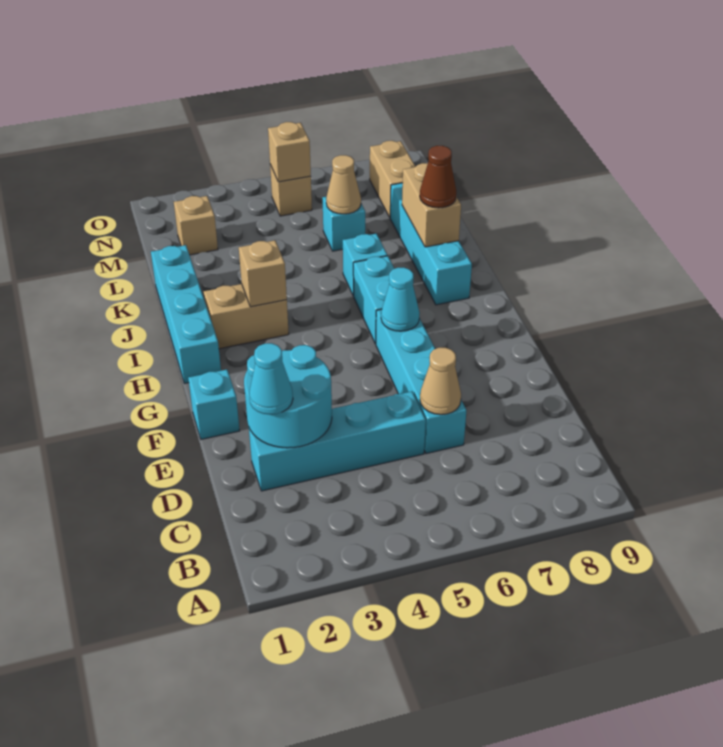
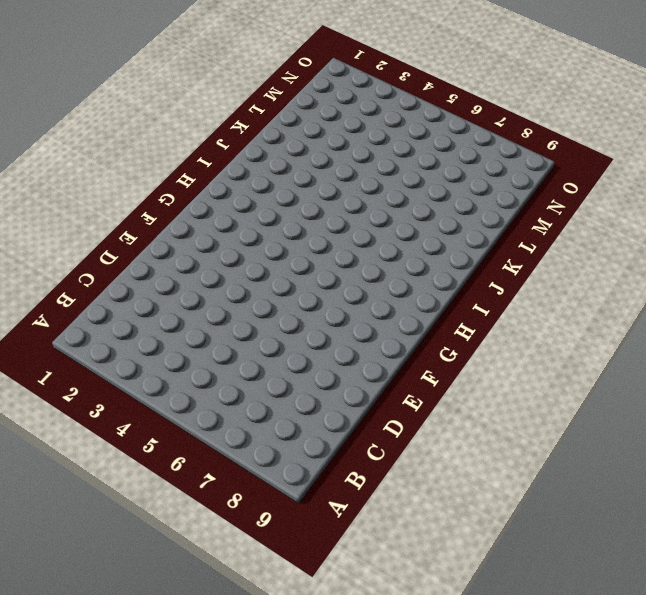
none -> cyan brick D2:D5 level 1
none -> cyan brick D6:G6 level 1
none -> cyan brick F1 level 1

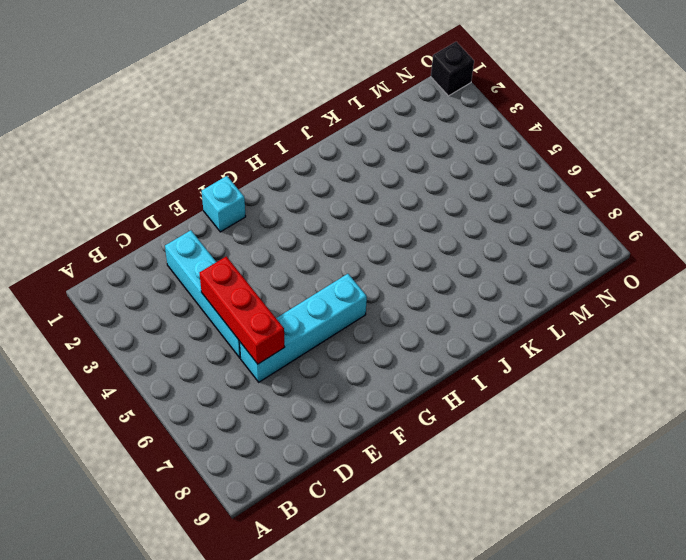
red brick D4:D6 level 2 -> tan cone D6 level 2
black brick O1 level 1 -> none
none -> cyan brick H1:K1 level 1
none -> cyan brick H6:I6 level 1
none -> tan brick I2:I3 level 1

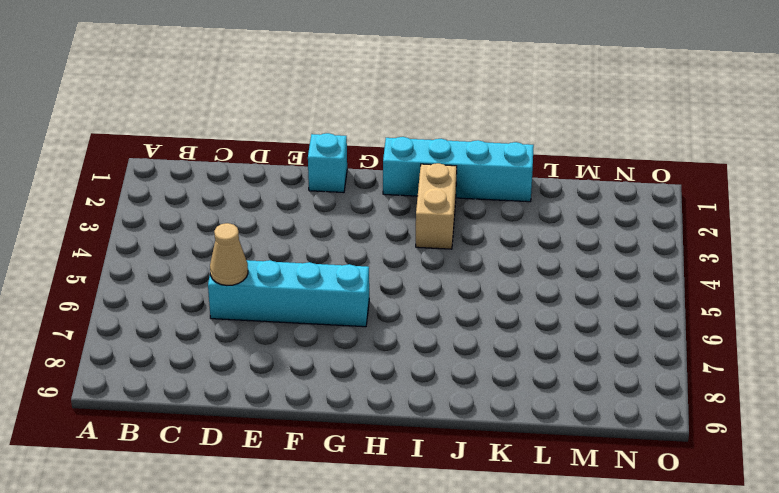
none -> cyan brick D2:D5 level 1
none -> cyan brick H6:I6 level 1
none -> cyan brick I8:L8 level 1

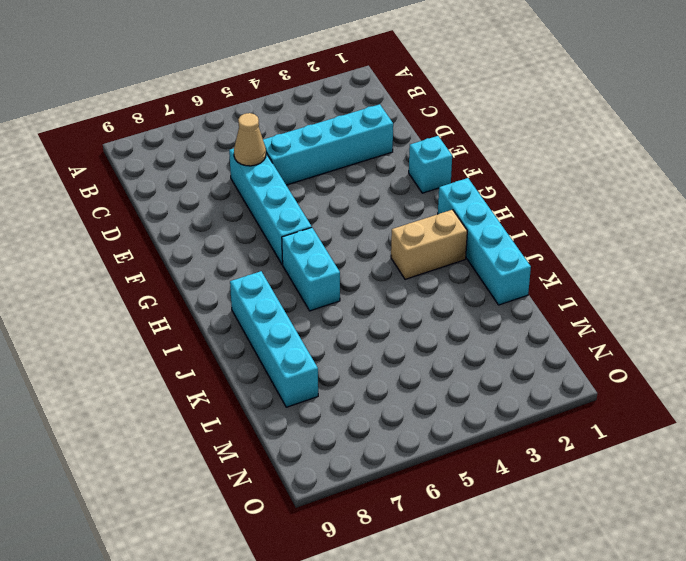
none -> cyan brick J6 level 1
none -> cyan brick L6 level 1
none -> tan brick M2 level 1

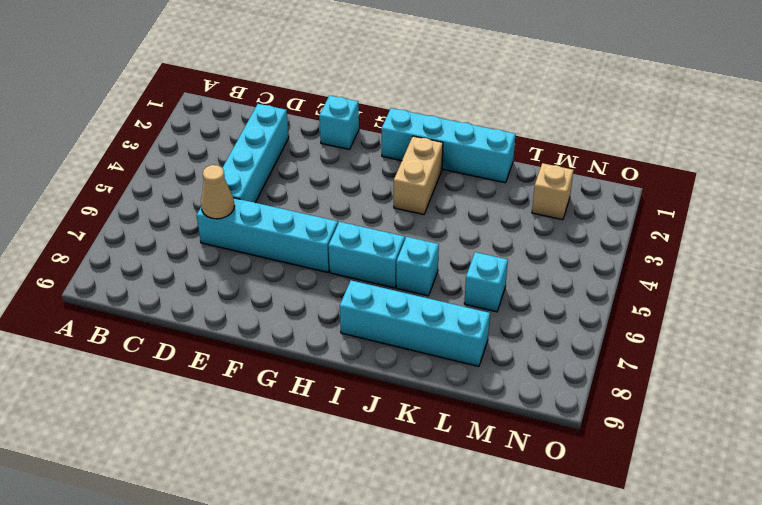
none -> tan brick M8:N8 level 1
none -> tan brick N5 level 1
none -> cyan round brick D2:E3 level 2

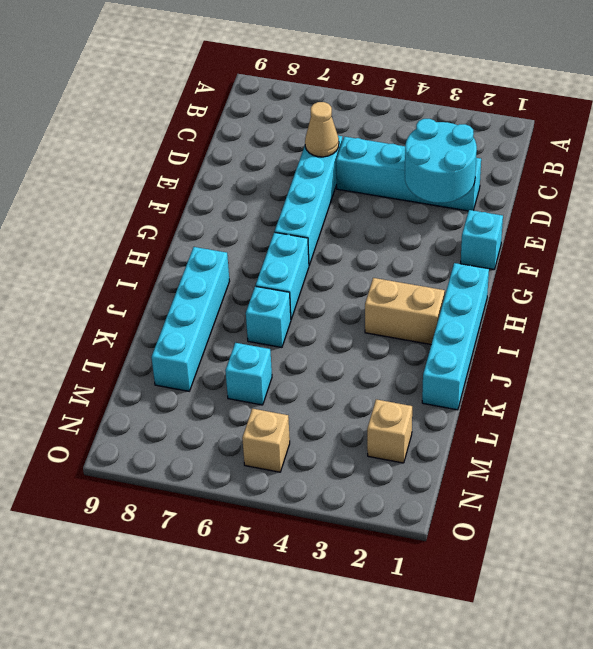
none -> tan brick M8:N8 level 1
none -> cyan cone G6 level 2
none -> tan brick I3 level 2

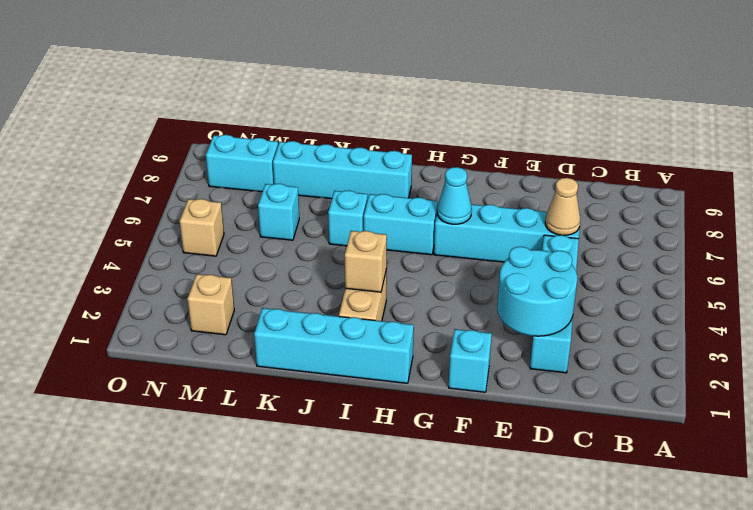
cyan brick M8:N8 level 1 -> tan brick M8:N8 level 1
none -> tan brick J8:K8 level 2
none -> tan cone L6 level 2
none -> tan brick N5 level 2

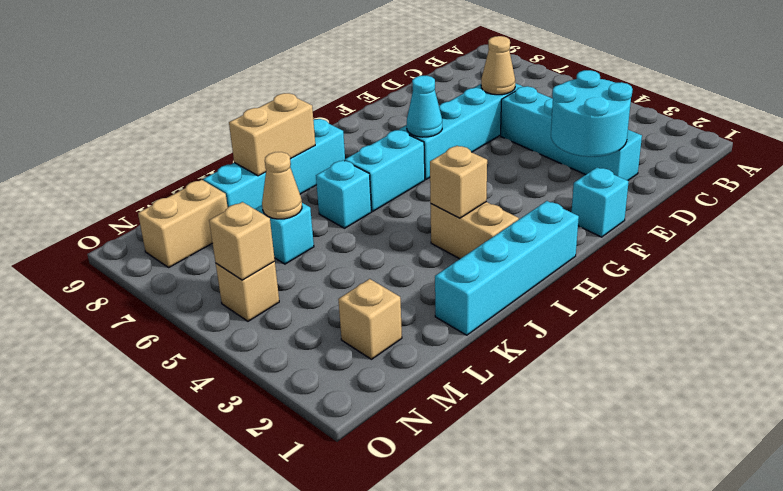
none -> cyan cone D2 level 3
none -> brown cone J8 level 3

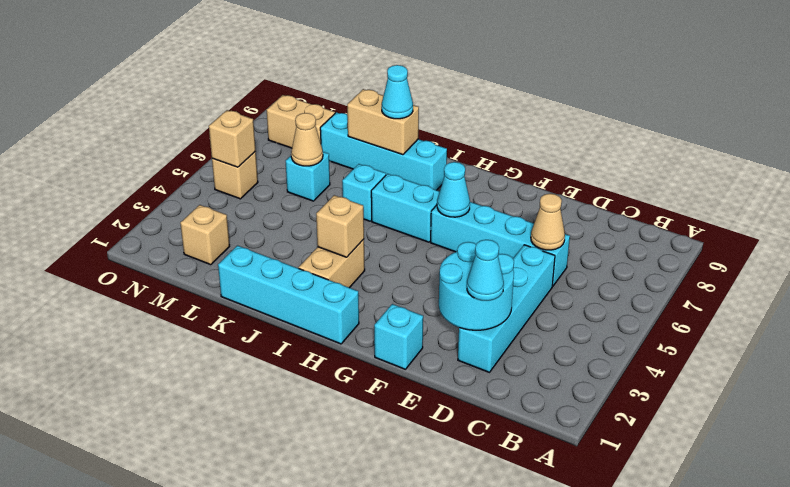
cyan cone J8 level 3 -> brown cone J8 level 3

